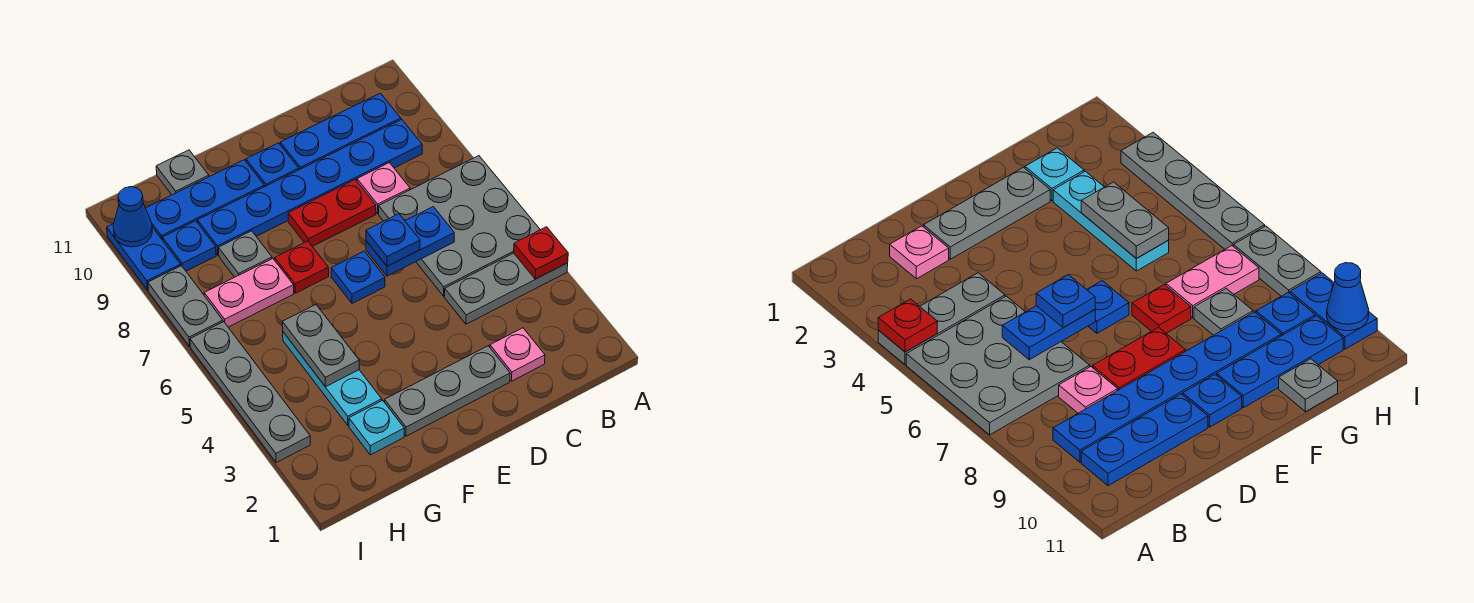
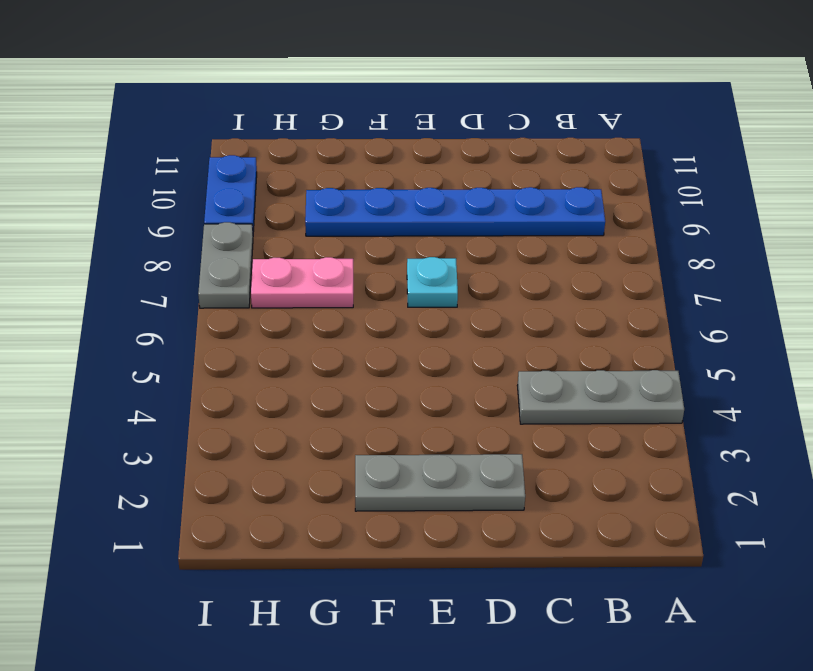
cyan plate E7 level 1 -> cyan plate G2 level 1
none -> grey plate A5:C7 level 1
none -> blue plate B10:D10 level 1
none -> pink plate C2 level 1

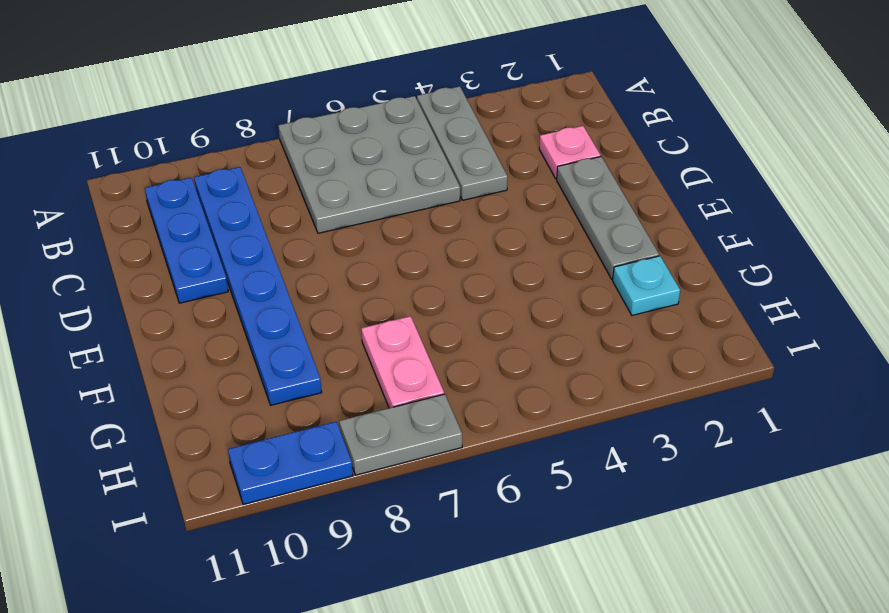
none -> pink plate C8 level 1
none -> red plate D8:E8 level 1
none -> blue plate E6 level 1

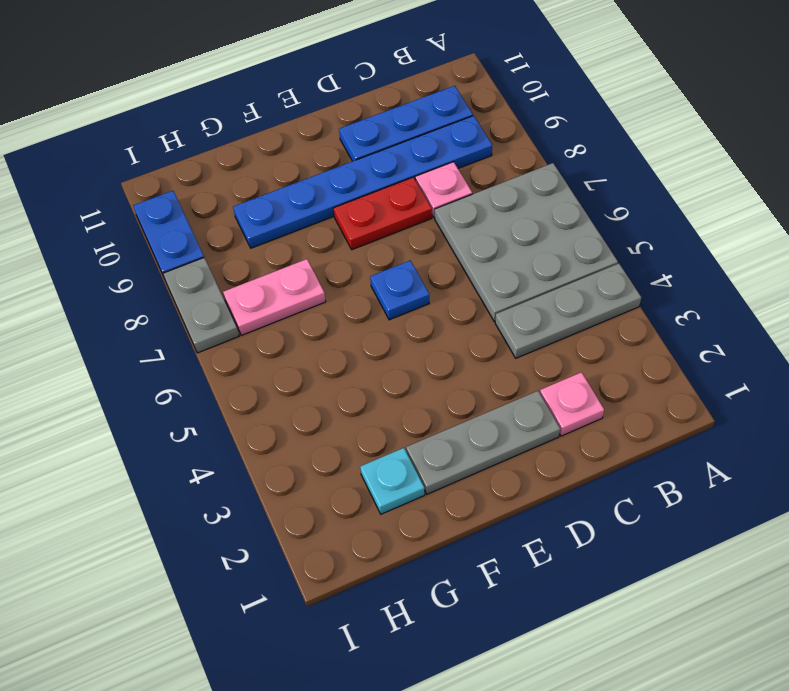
none -> blue plate E10 level 1
none -> red plate F7 level 1
none -> blue plate F10:H10 level 1

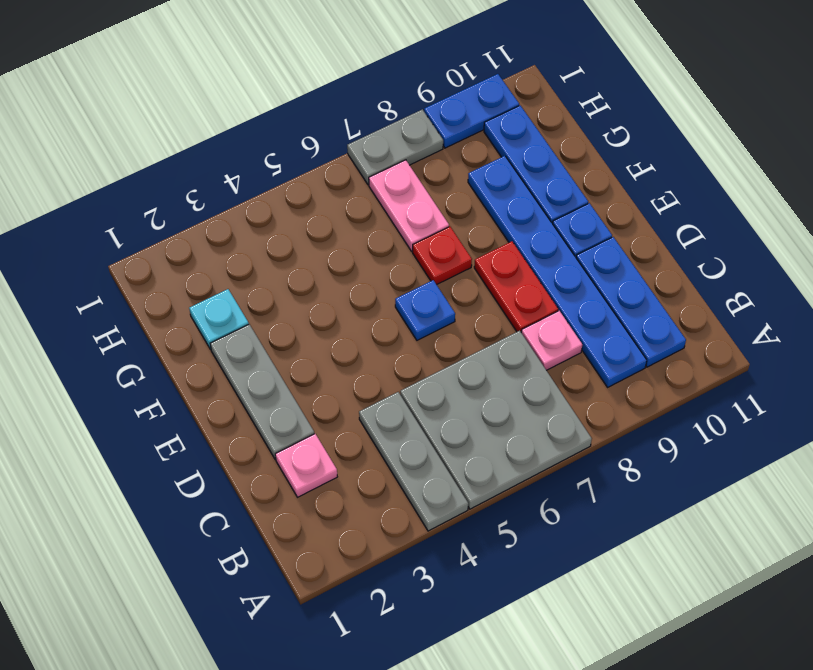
none -> cyan plate G3:G5 level 1
none -> grey plate G8 level 1
none -> grey plate G11 level 1

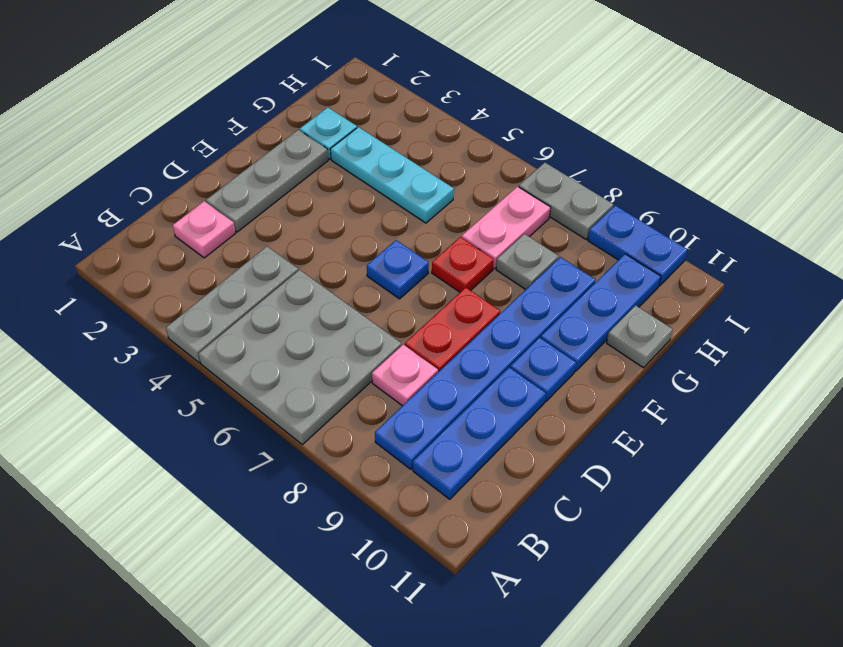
none -> blue plate H9 level 1
none -> grey plate I3:I6 level 1
none -> red plate A4 level 2

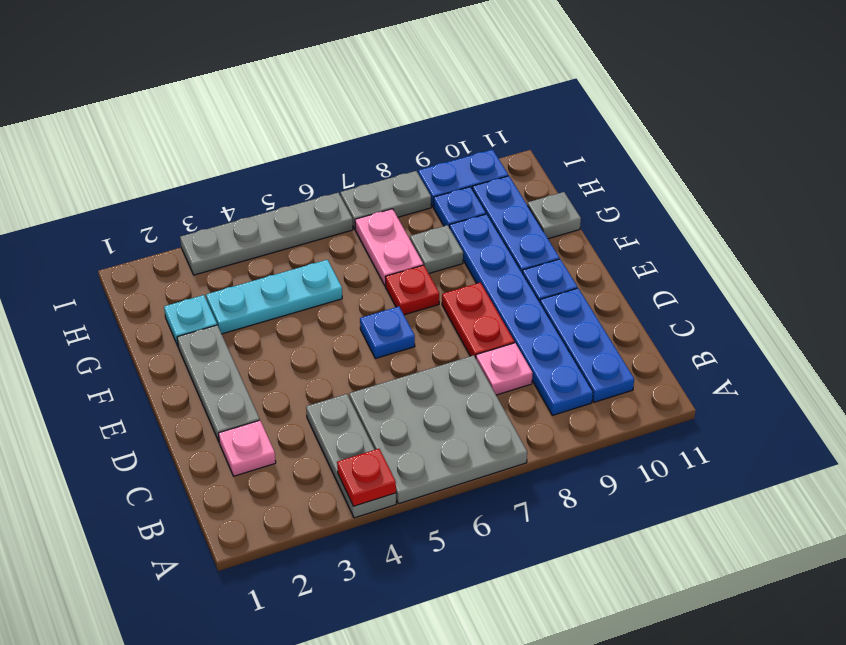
none -> blue plate C6:D6 level 2
none -> grey plate G4:G5 level 2
none -> blue cone I10 level 2

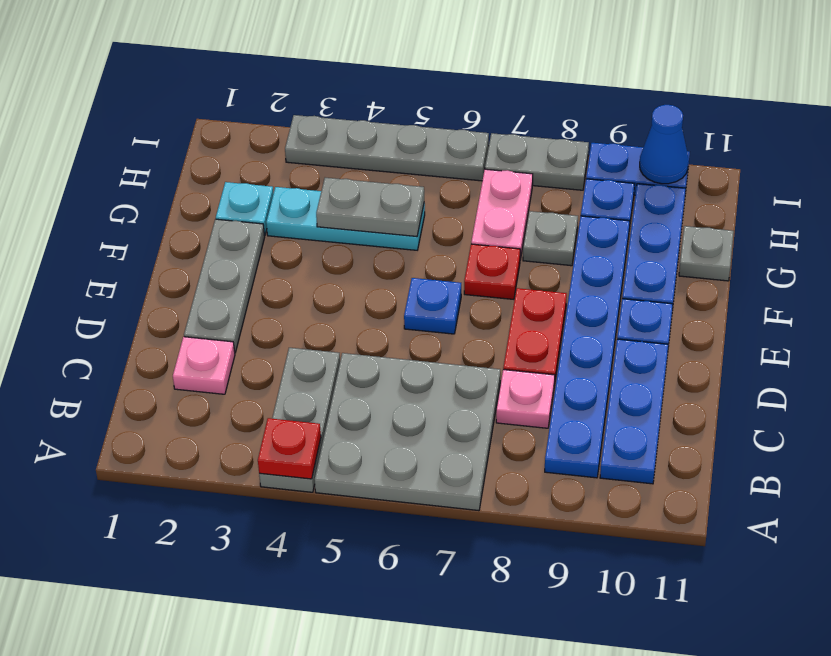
none -> blue plate C6:D6 level 2
none -> blue plate D6 level 3

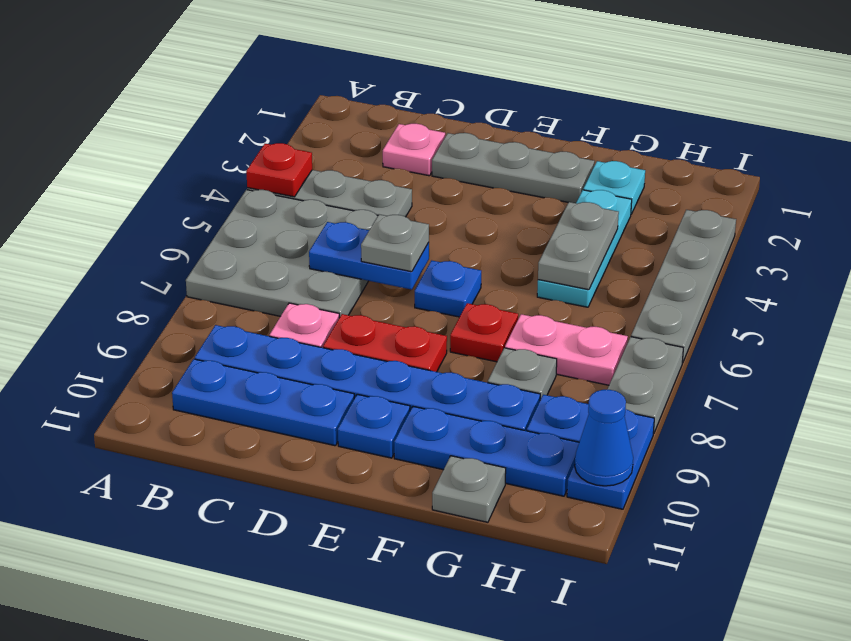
grey plate D6 level 3 -> blue plate D6 level 3

